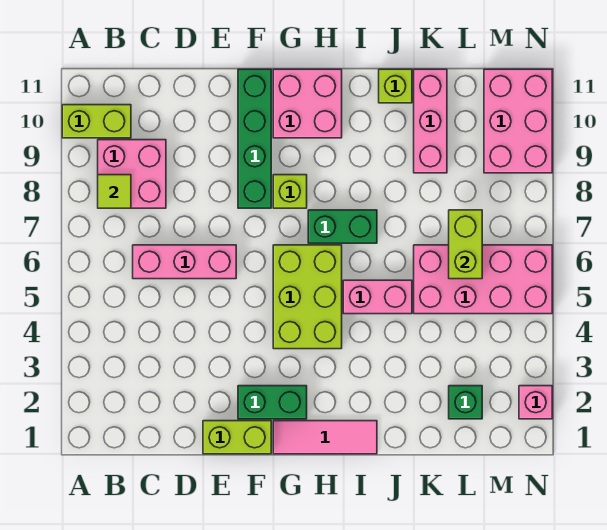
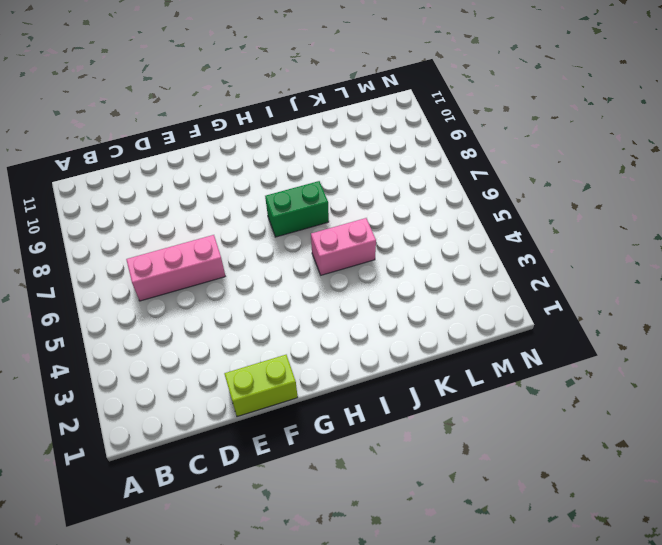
none -> lime brick A10:B10 level 1
none -> pink brick B8:C9 level 1
none -> green brick F2:G2 level 1

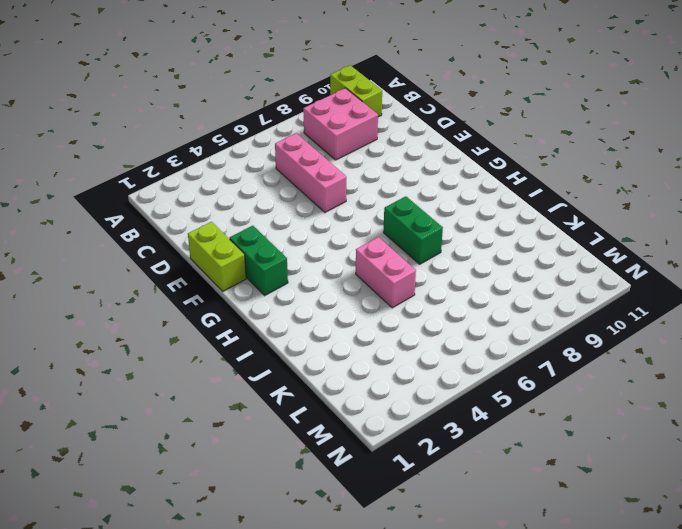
none -> green brick F8:F11 level 1
none -> pink tile G1:I1 level 1
none -> lime brick G4:H6 level 1

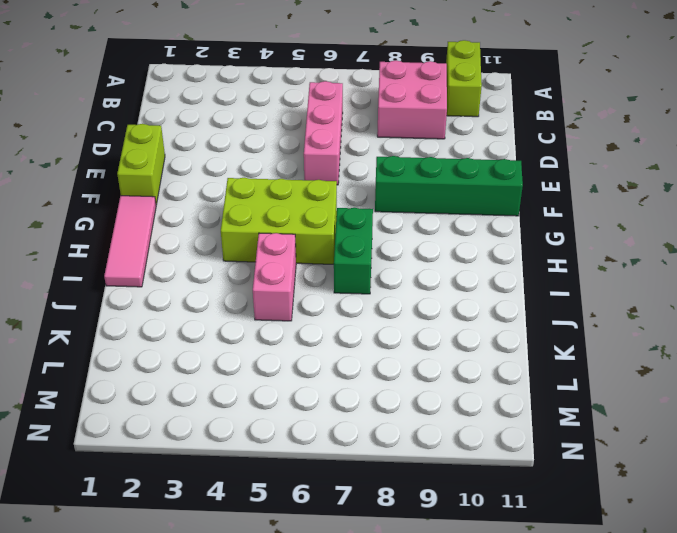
none -> green brick F2:G2 level 1
none -> lime brick G8 level 1
none -> pink brick G10:H11 level 1

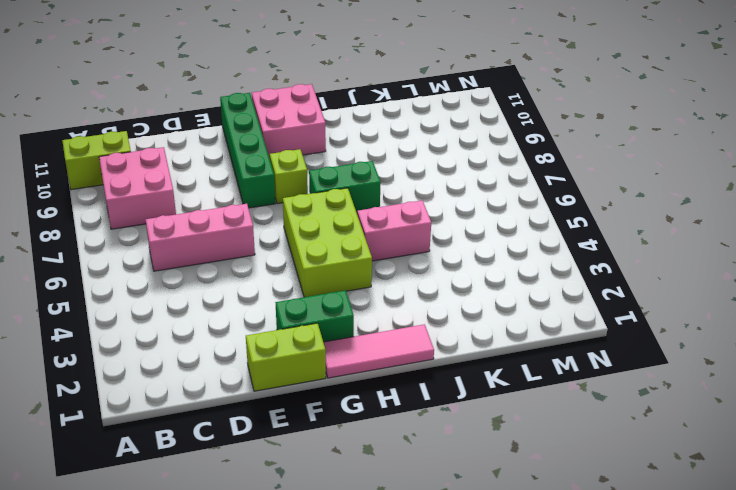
none -> lime brick J11 level 1
none -> pink brick K5:N6 level 1
none -> pink brick K9:K11 level 1

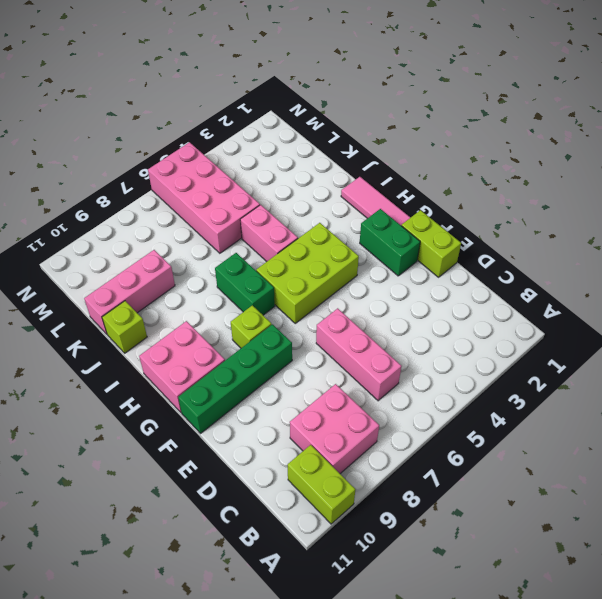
none -> green brick L2 level 1
none -> pink brick M9:N11 level 1
none -> pink brick N2 level 1

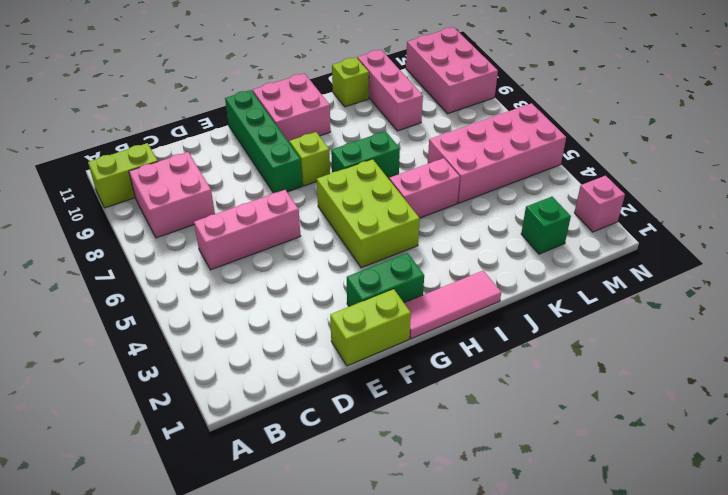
none -> lime tile B8 level 2
none -> lime brick L6:L7 level 2

